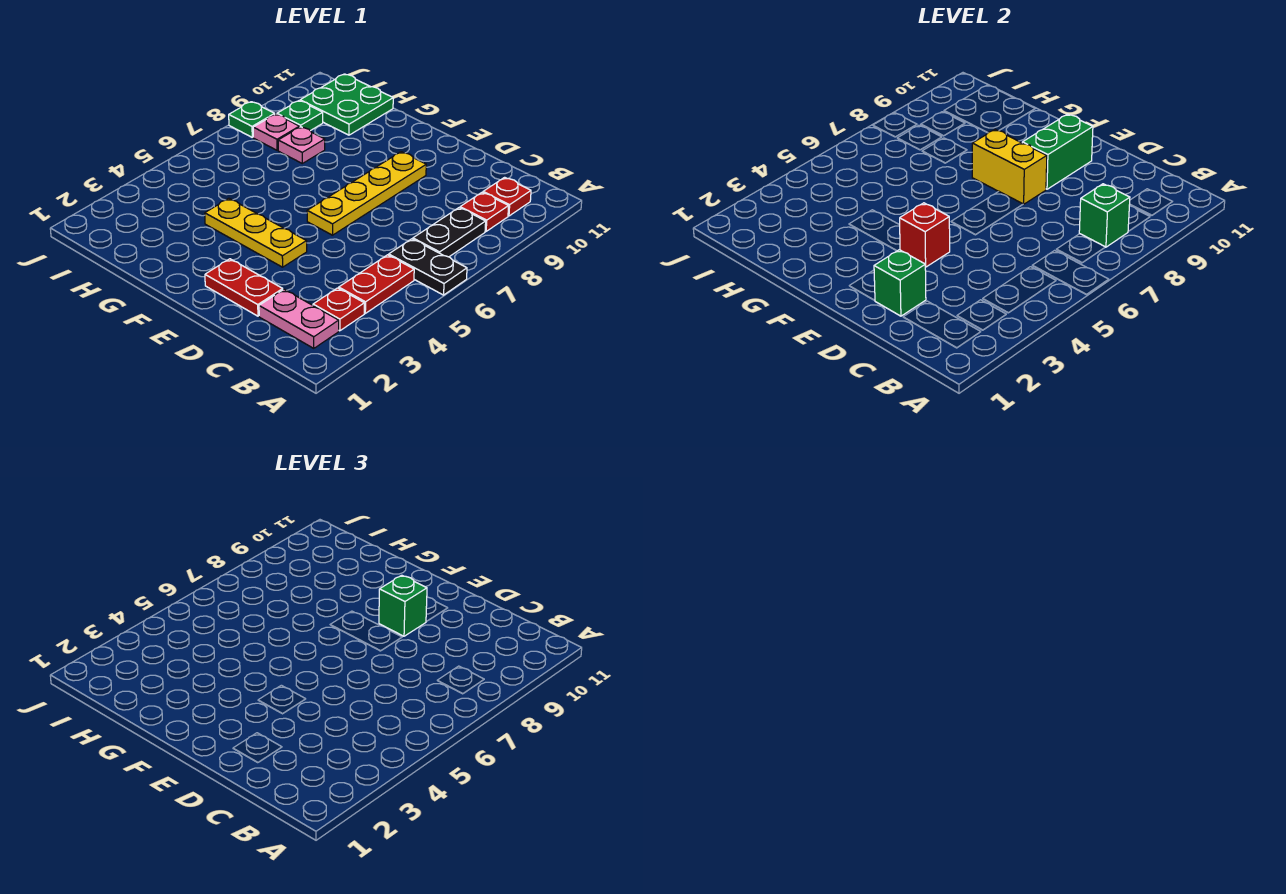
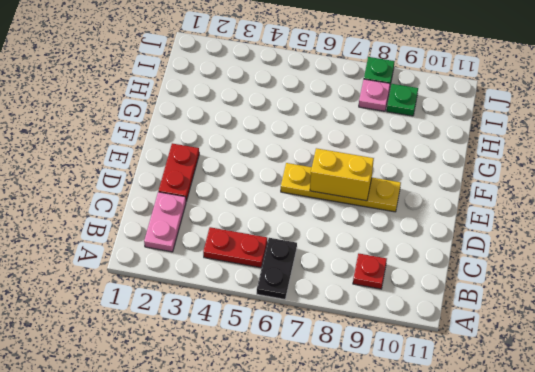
yellow brick E7:E8 level 2 -> yellow brick E8:F8 level 2
none -> red plate B3 level 1
none -> black plate B7:B8 level 1
none -> red plate B10 level 1

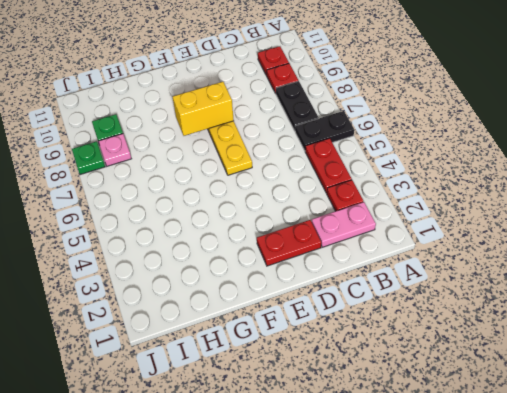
none -> yellow plate E4:G4 level 1
none -> pink plate H8 level 1
none -> green plate H10:I11 level 1

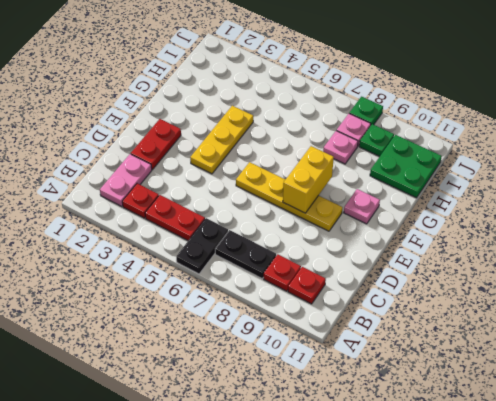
pink plate F10 level 1 -> none
none -> green brick B8 level 2
none -> green brick D2 level 2
none -> red brick E4 level 2

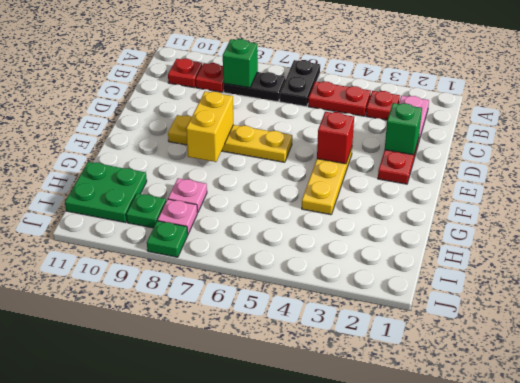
none -> green brick E9:E10 level 2
none -> green brick E9 level 3

